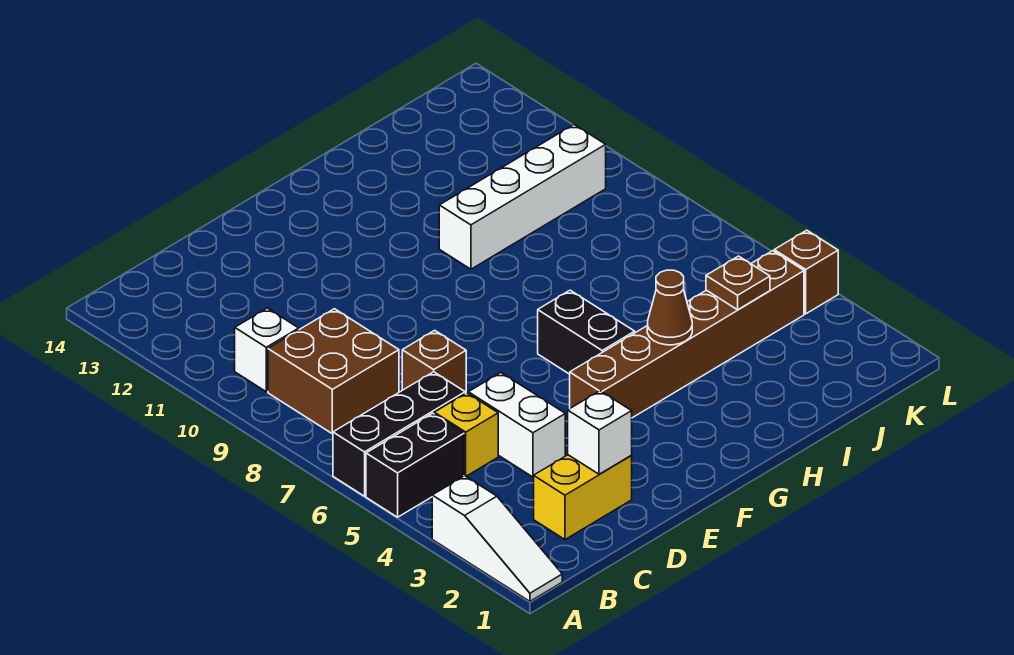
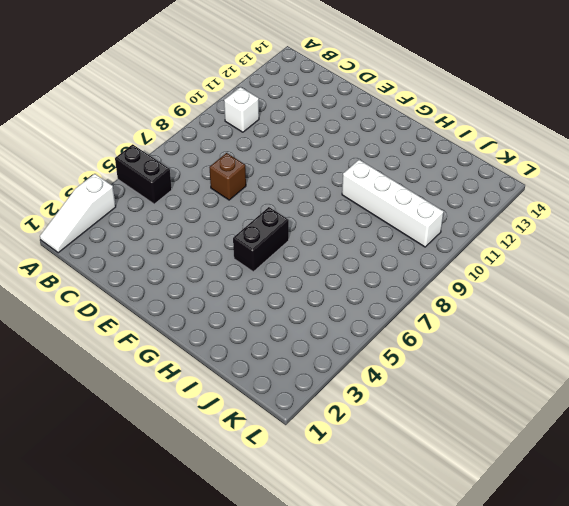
none -> black brick A6:C6 level 1
none -> brown brick B8:C9 level 1
none -> yellow brick C2:D2 level 1

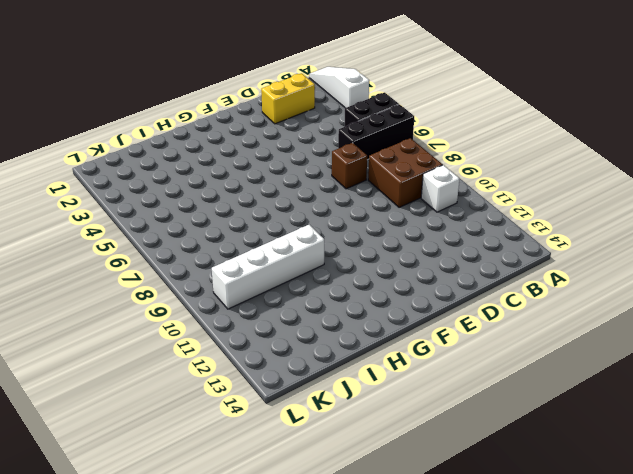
none -> yellow brick C5 level 1
none -> white brick D4:D5 level 1
none -> brown brick F4:K4 level 1

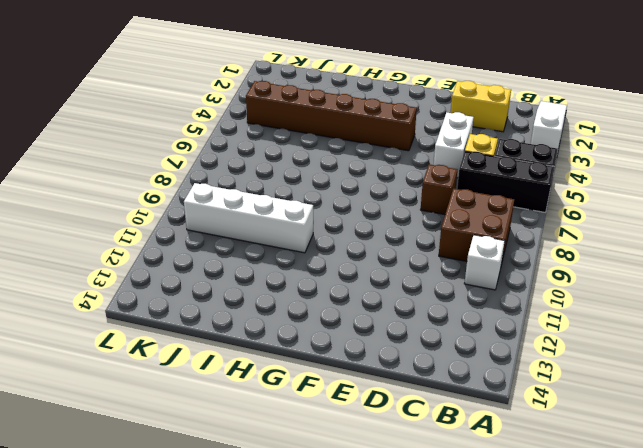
none -> black brick G5:G6 level 1
none -> brown brick L4 level 1
none -> white brick D2 level 2

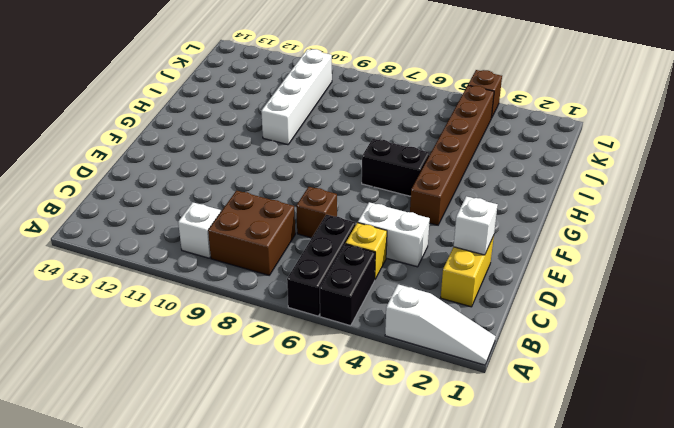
none -> brown cone H4 level 2
none -> brown plate J4 level 2

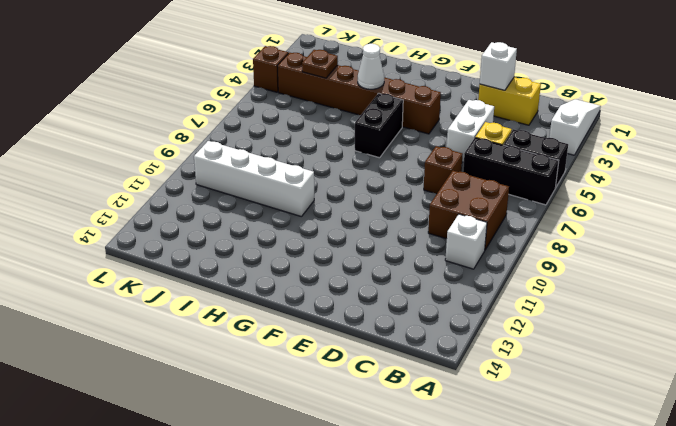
white cone H4 level 2 -> brown cone H4 level 2

